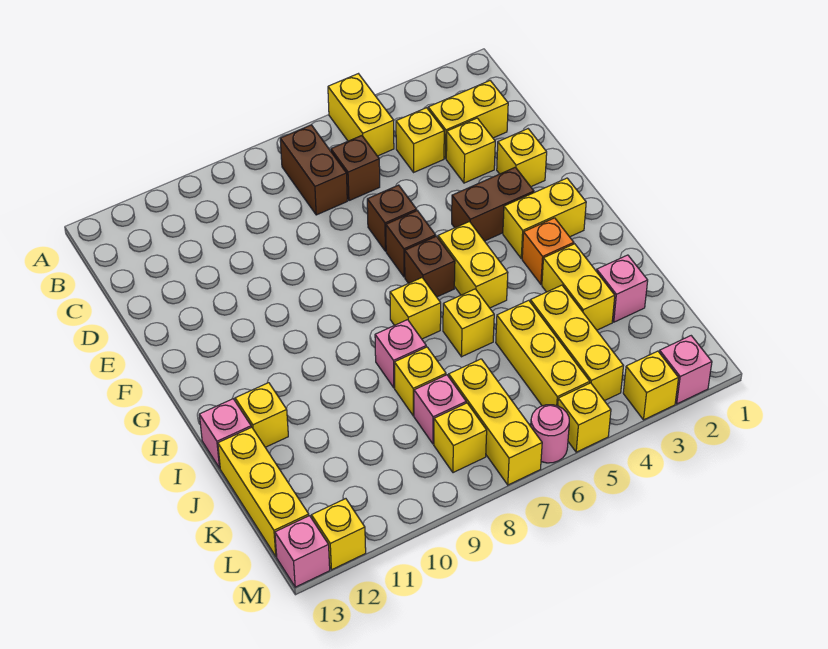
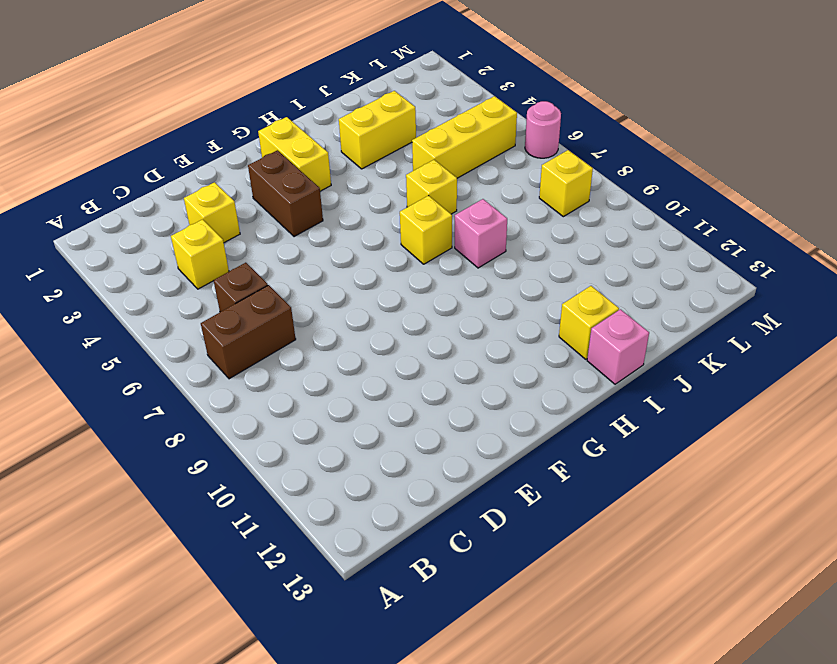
none -> yellow brick A5:B5 level 1
none -> yellow brick C2:C3 level 1
none -> yellow brick E2 level 1
none -> brown brick E6 level 1

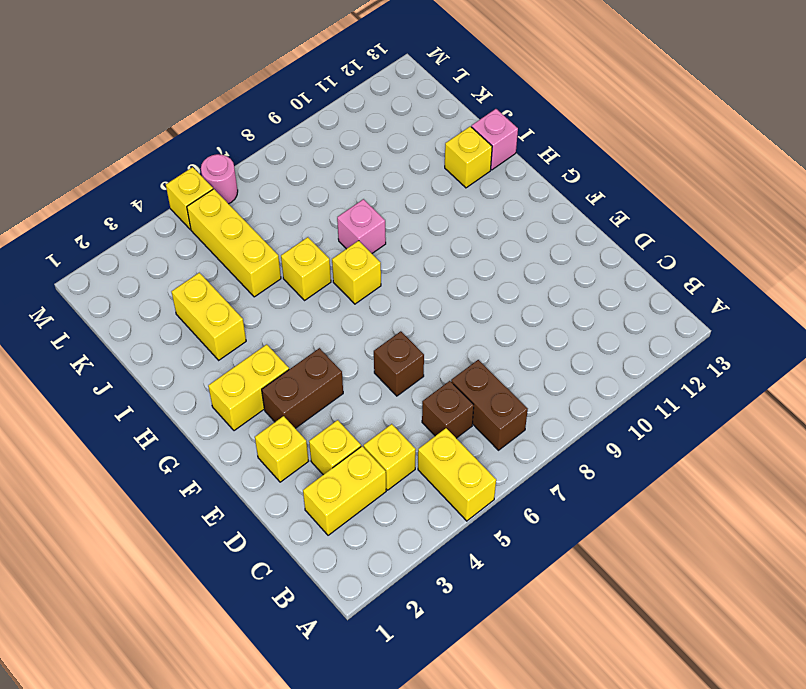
none -> brown brick F6 level 1
none -> yellow brick G5:H5 level 1
none -> brown brick G6 level 1
none -> orange brick H3 level 1

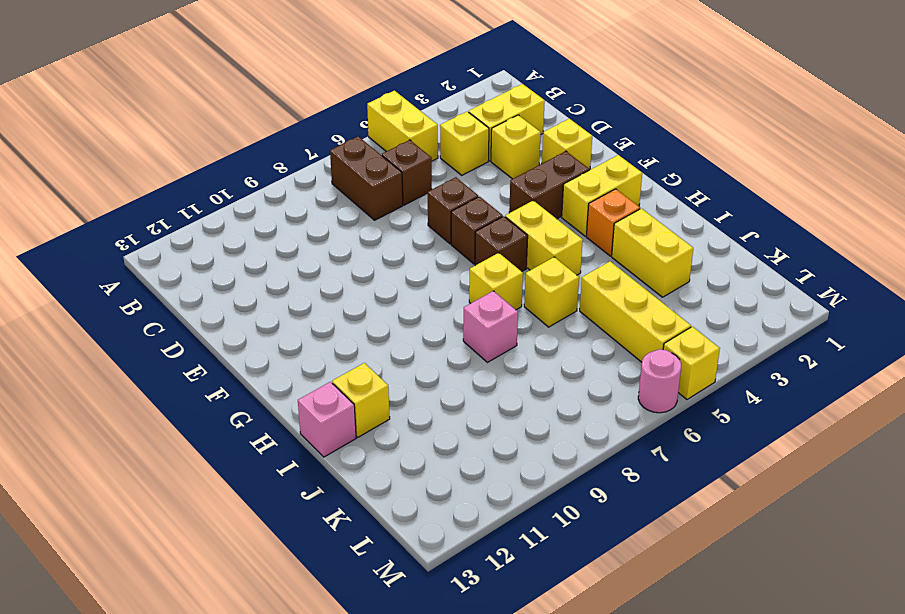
none -> pink brick J2 level 1
none -> yellow brick J4:L4 level 1
none -> yellow brick J8 level 1
none -> yellow brick J13:L13 level 1

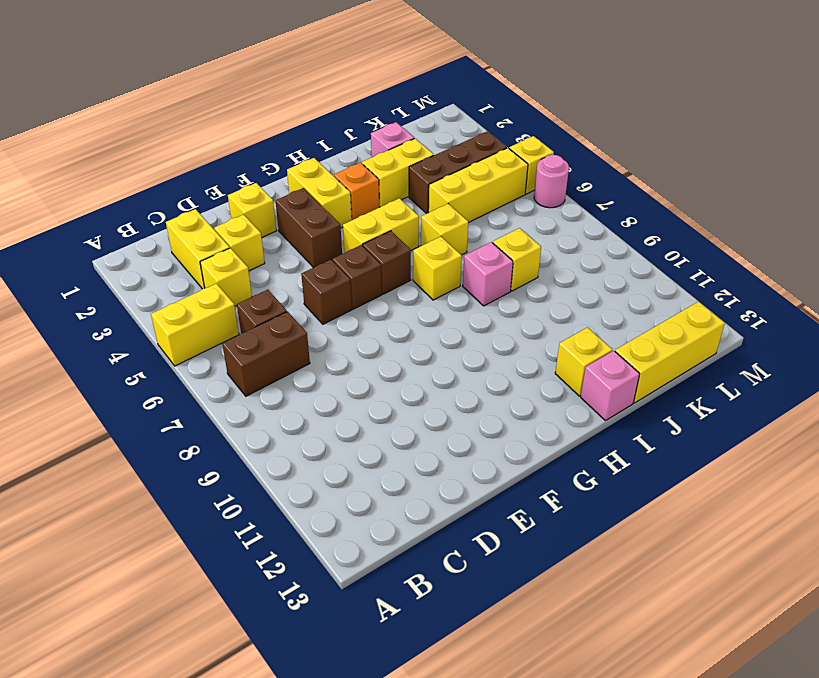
brown brick J4:L4 level 1 -> yellow brick J4:L4 level 1
none -> yellow brick K7:M7 level 1
none -> pink brick K8 level 1
none -> yellow brick L8 level 1
none -> pink brick M2 level 1

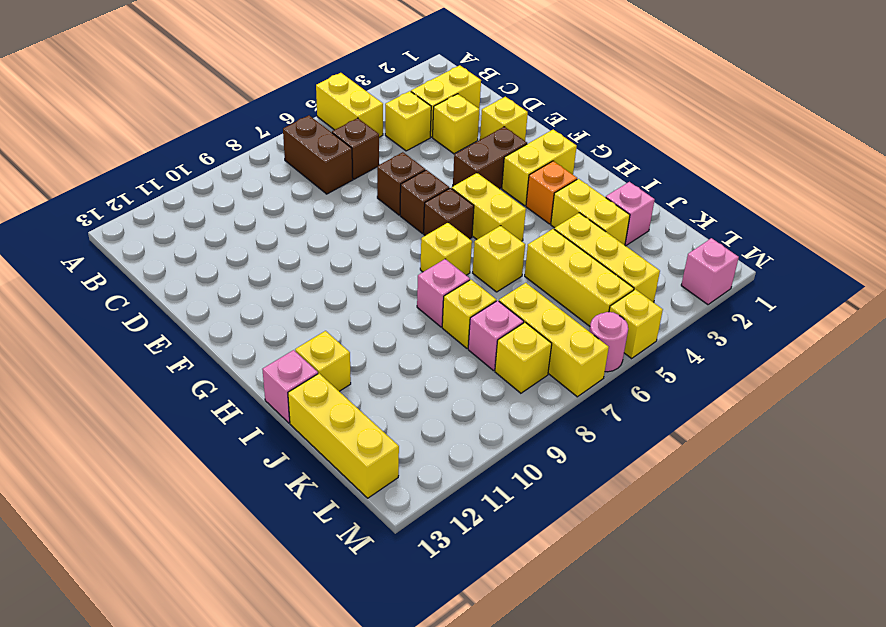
none -> yellow brick M3 level 1
none -> yellow brick M12 level 1
none -> pink brick M13 level 1

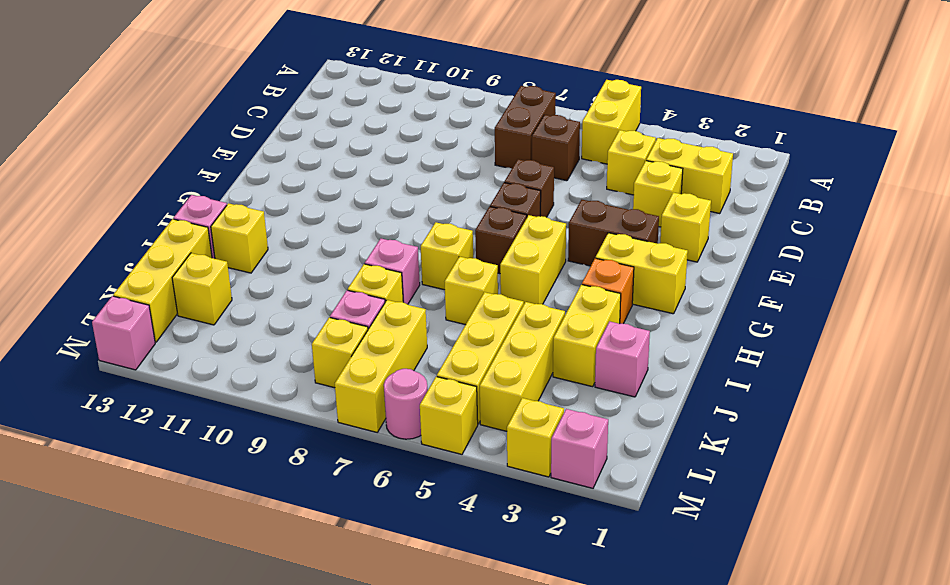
yellow brick K12 level 1 -> yellow brick M12 level 1

